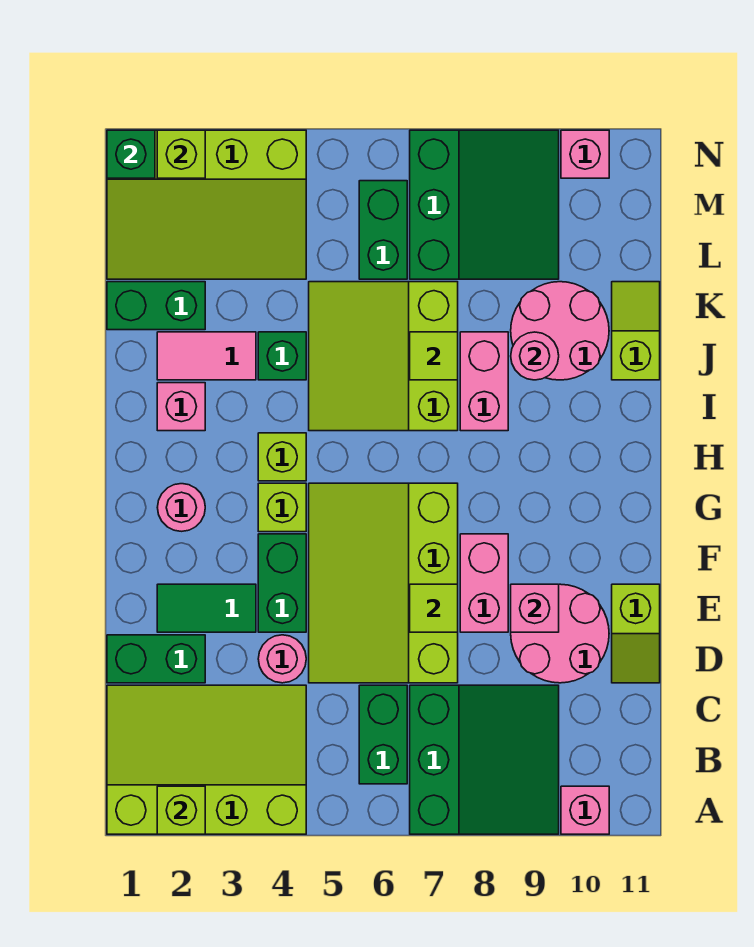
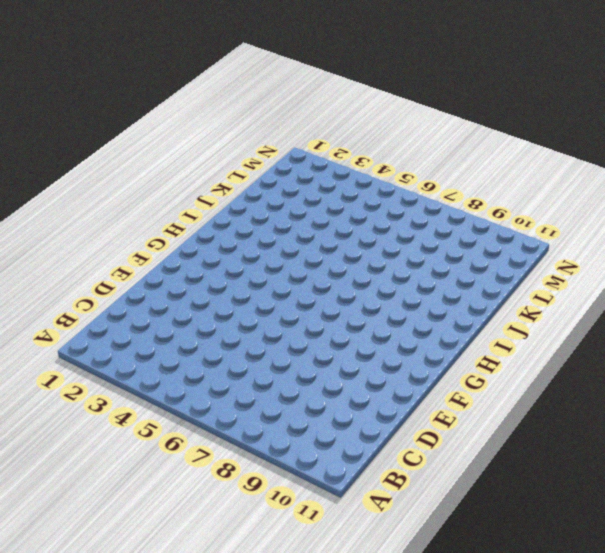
none -> lime slope A1:C4 level 1 top A
none -> green slope A7:C9 level 1 top 7
none -> pink brick A10 level 1
none -> green brick B6:C6 level 1

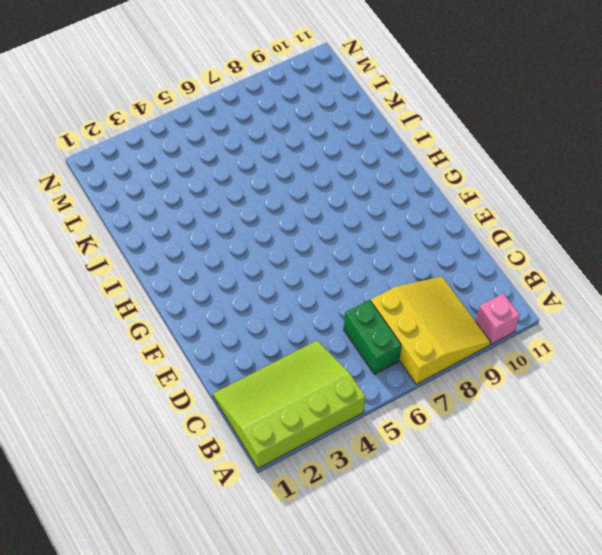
yellow slope A7:C9 level 1 top 7 -> green slope A7:C9 level 1 top 7
none -> green brick D1:D2 level 1
none -> pink round brick D4 level 1
none -> lime slope D5:G7 level 1 top 7
none -> pink round brick D9:E10 level 1

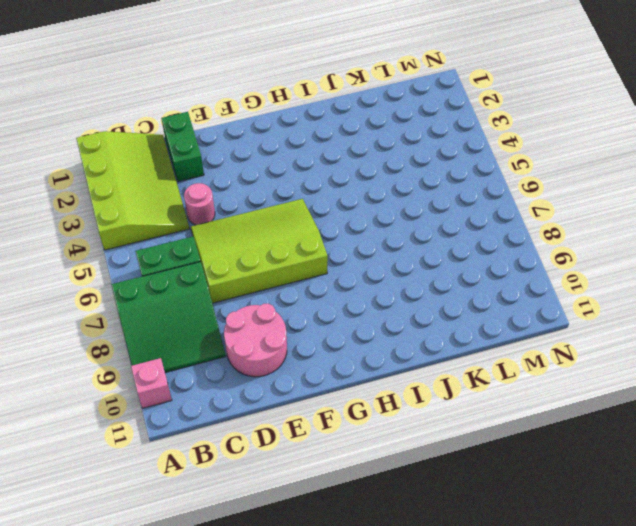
none -> lime slope D11:E11 level 1 top E
none -> green tile E2:E3 level 1
none -> green brick E4:F4 level 1
none -> pink brick E8:F8 level 1

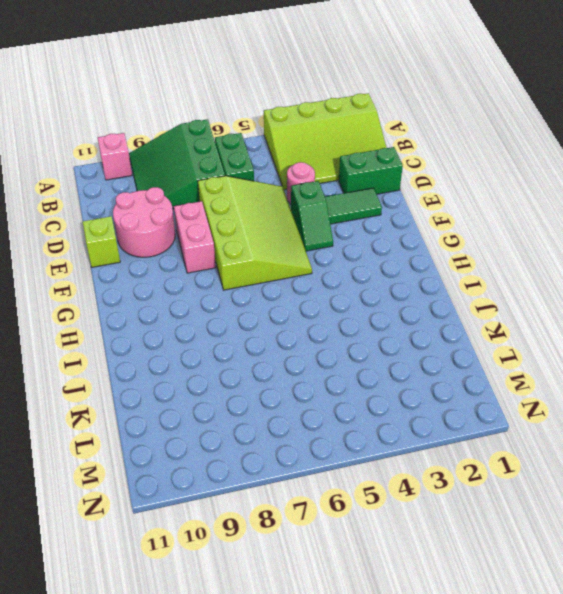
green slope E4:F4 level 1 top E -> green brick E4:F4 level 1
none -> pink round brick G2 level 1
none -> lime brick G4 level 1
none -> lime brick H4 level 1
none -> pink brick I2 level 1

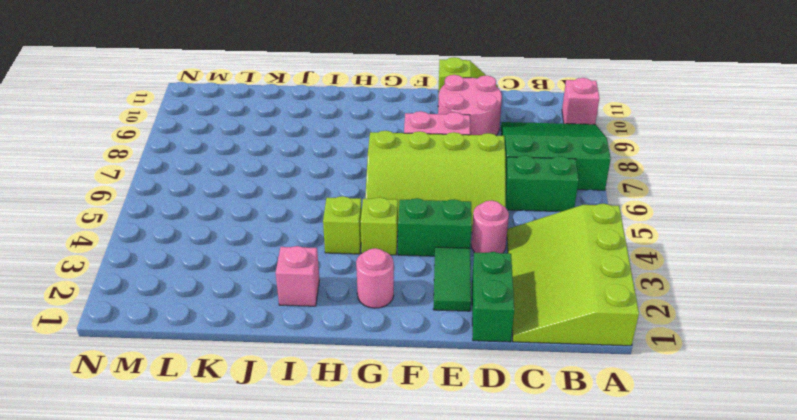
none -> lime slope I5:K7 level 1 top 7
none -> pink brick I8:J8 level 1
none -> pink tile J2:J3 level 1
none -> green brick J4 level 1

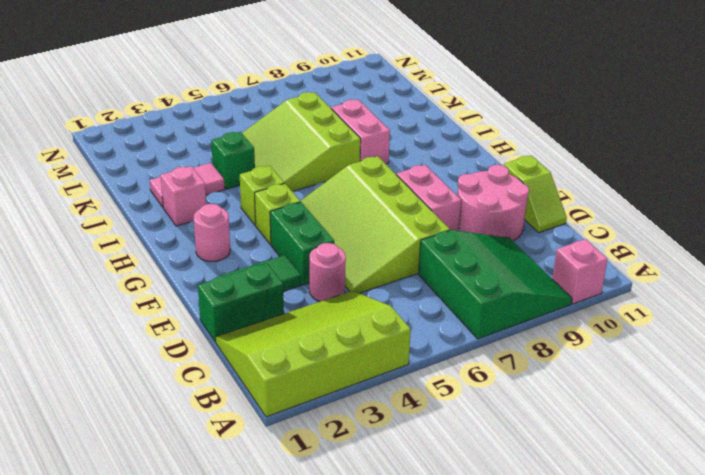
none -> green brick B6:C6 level 1
none -> pink round brick J9:K10 level 1
none -> lime slope J11:K11 level 1 top J
none -> green brick K1:K2 level 1

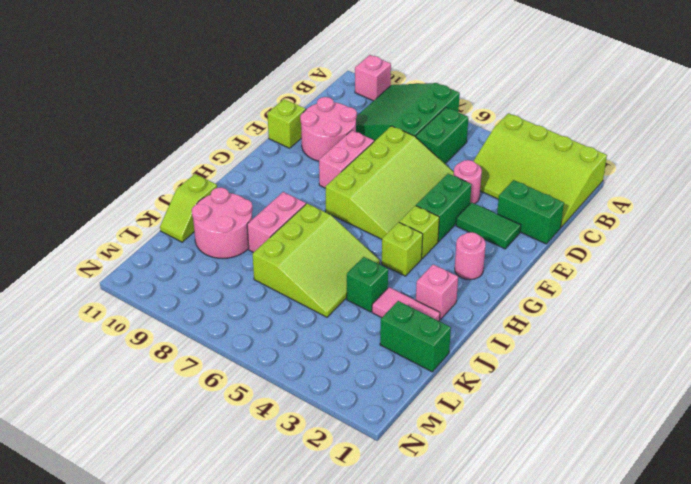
none -> lime slope L1:N4 level 1 top N
none -> green brick L6:M6 level 1
none -> green slope L7:N9 level 1 top 7
none -> pink brick N10 level 1

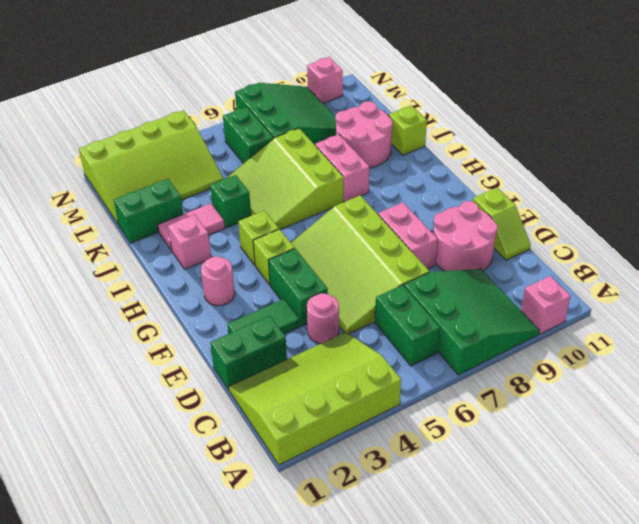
none -> lime brick A2 level 2
none -> lime tile E7 level 2
none -> pink brick E9 level 2
none -> lime tile J7 level 2

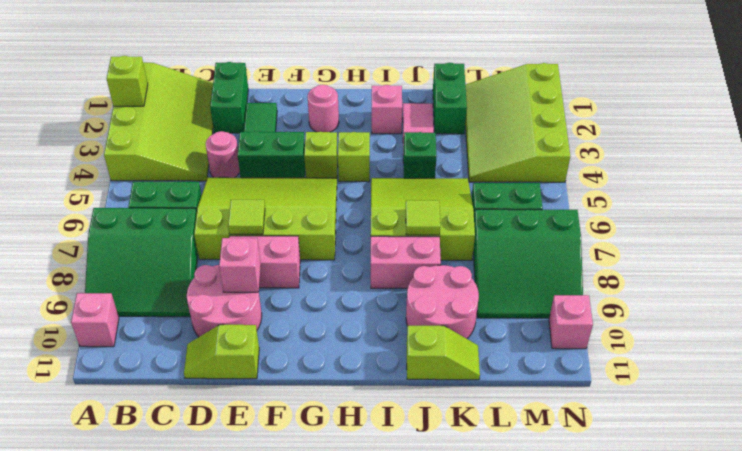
none -> pink round brick J9 level 2
none -> green brick N1 level 2
none -> lime brick N2 level 2

